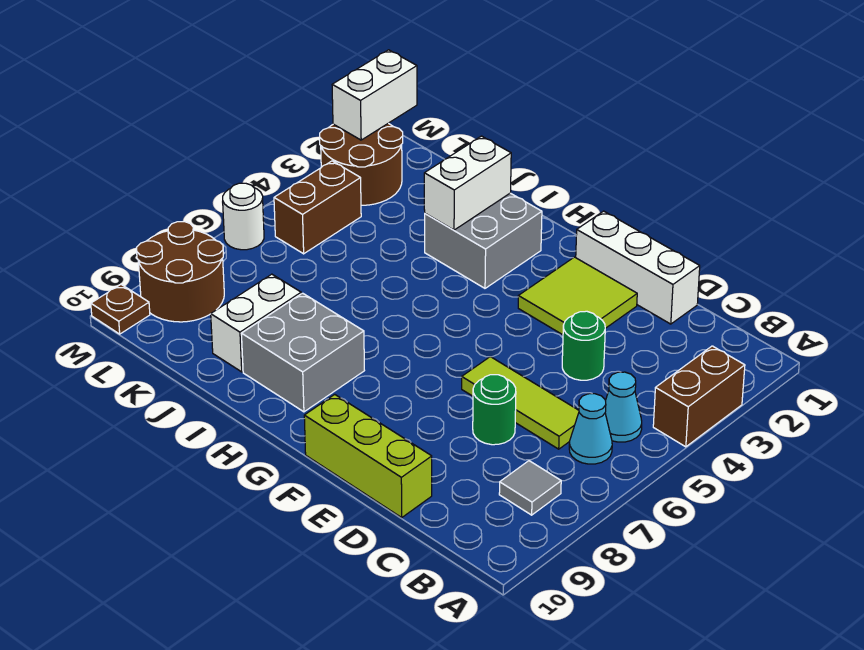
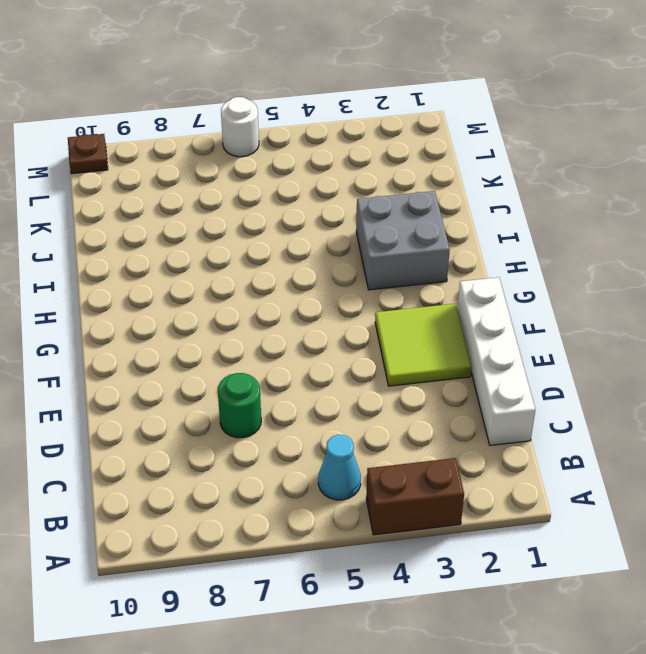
white brick C1:F1 level 1 -> white brick D1:F1 level 1
none -> cyan cone B6 level 1
none -> grey tile B8 level 1
none -> lime tile C6:E6 level 1

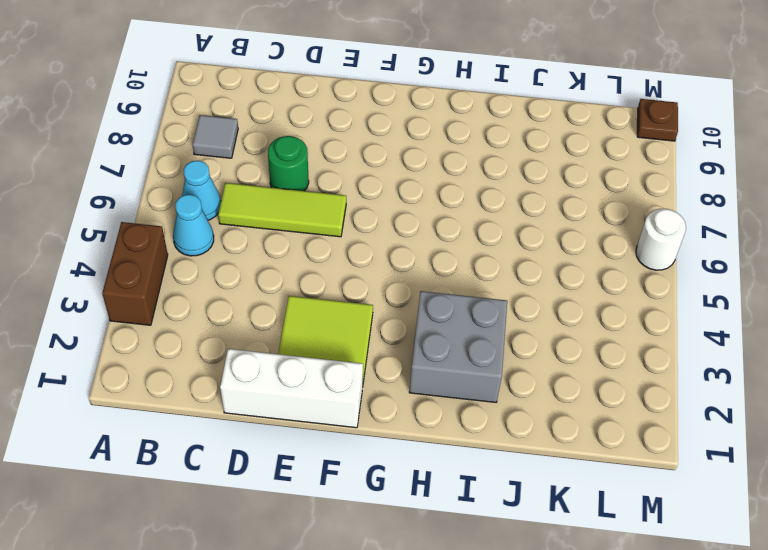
none -> green round brick D4 level 1
none -> lime brick D10:F10 level 1
none -> grey brick H8:I9 level 1

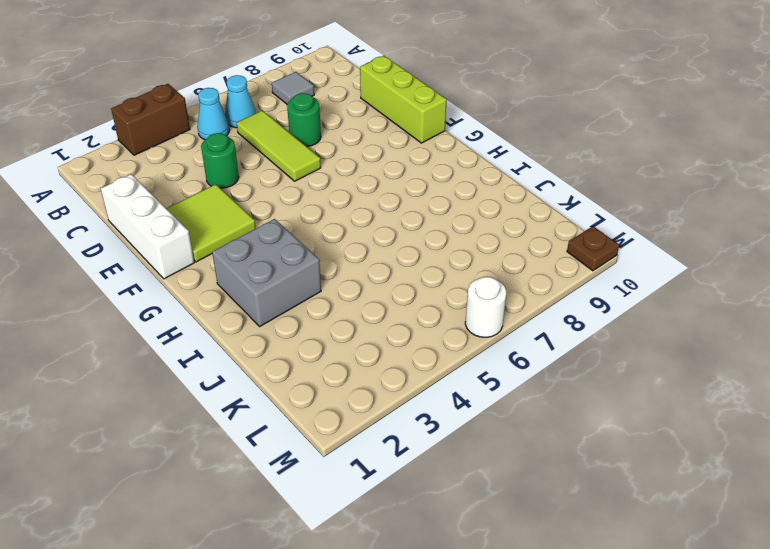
none -> grey brick H8:I9 level 1
none -> white brick J8:J9 level 1
none -> brown round brick L2:M3 level 1

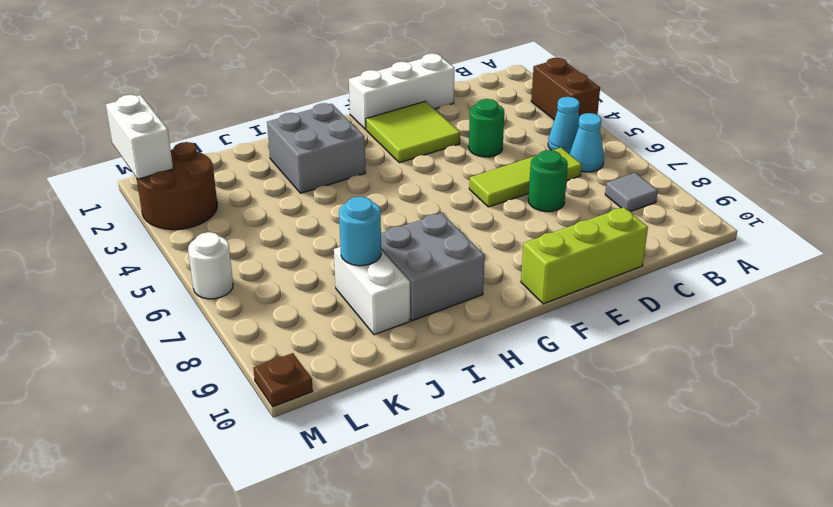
cyan round brick J8 level 2 -> none
none -> brown brick L4:L5 level 1
none -> brown round brick L8:M9 level 1
none -> white brick I2:I3 level 2

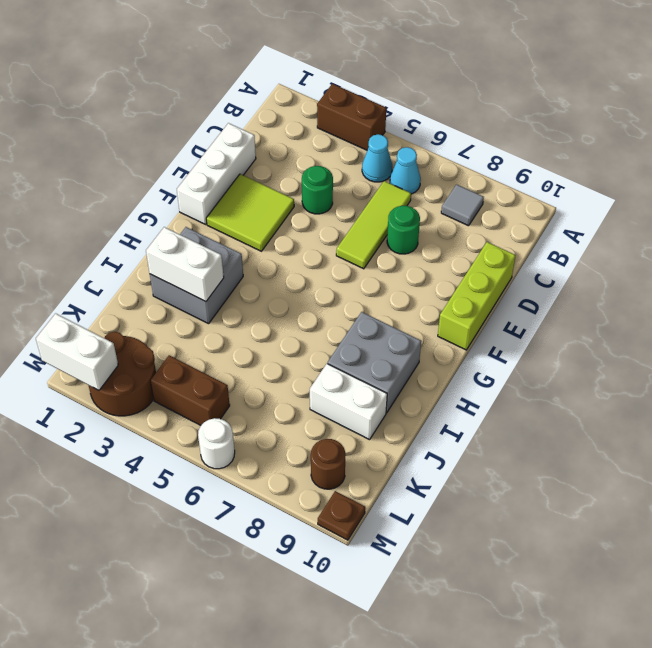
brown round brick L9 level 1 -> brown round brick L8:M9 level 1

